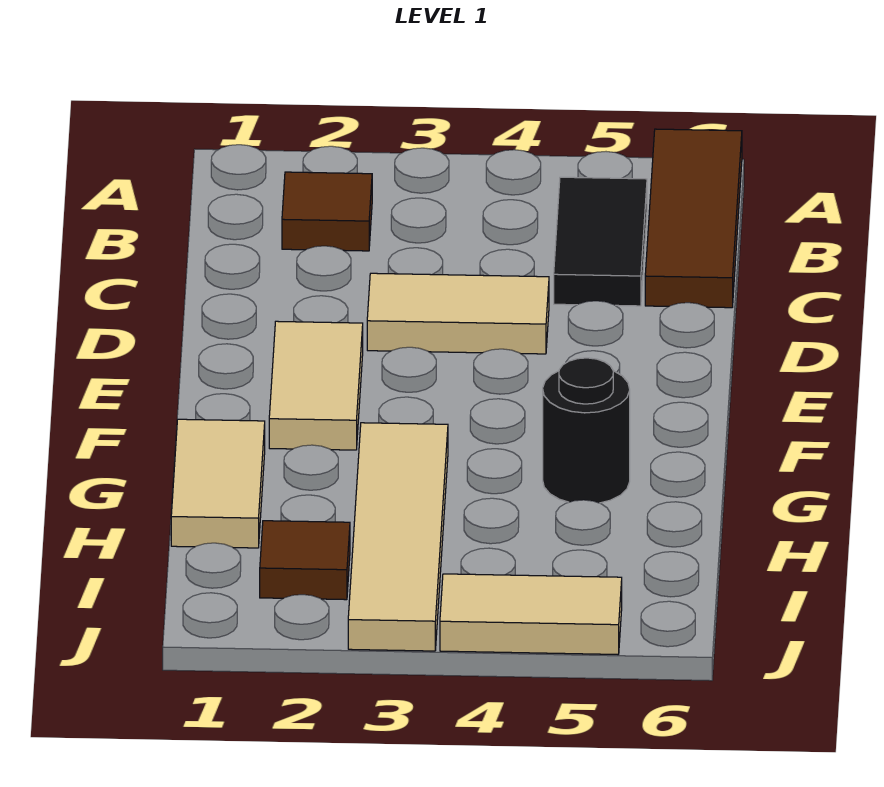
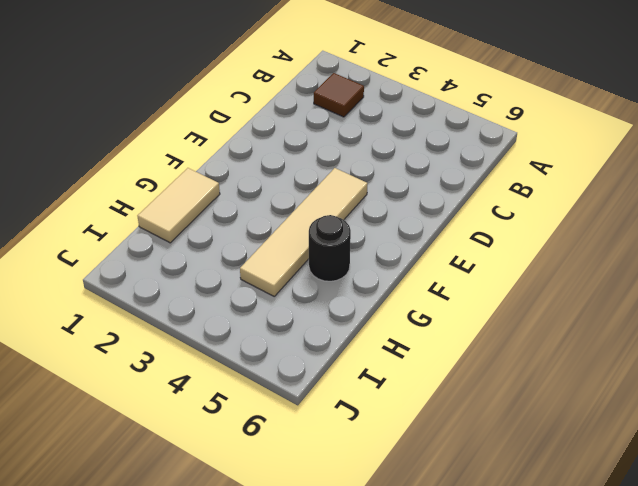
tan tile E4:H4 level 1 -> tan tile G3:J3 level 1
none -> brown tile A6:C6 level 1
none -> black tile B5:C5 level 1

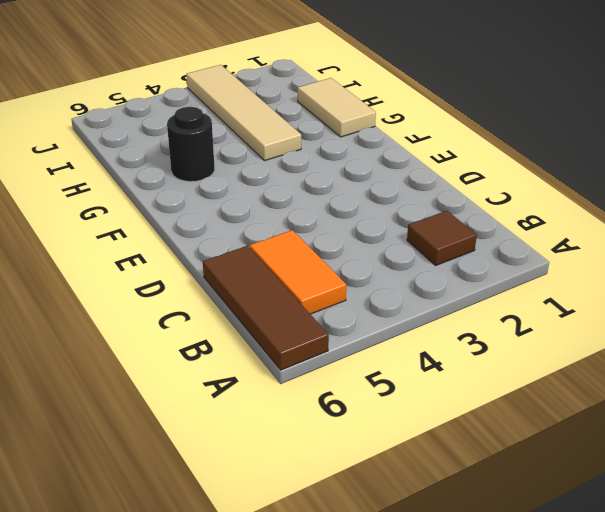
orange tile B5:C5 level 1 -> black tile B5:C5 level 1
none -> tan tile D3:D4 level 1
none -> tan tile E2:F2 level 1

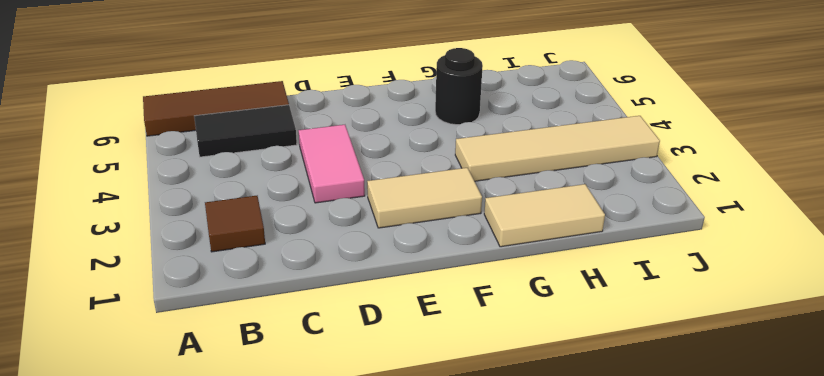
pink tile D3:D4 level 1 -> tan tile D3:D4 level 1
none -> brown tile I2 level 1
none -> tan tile J4:J5 level 1

